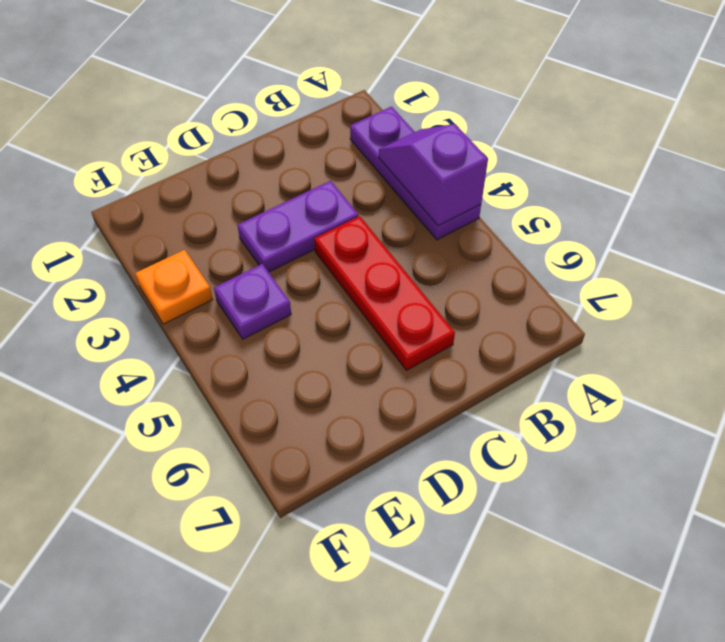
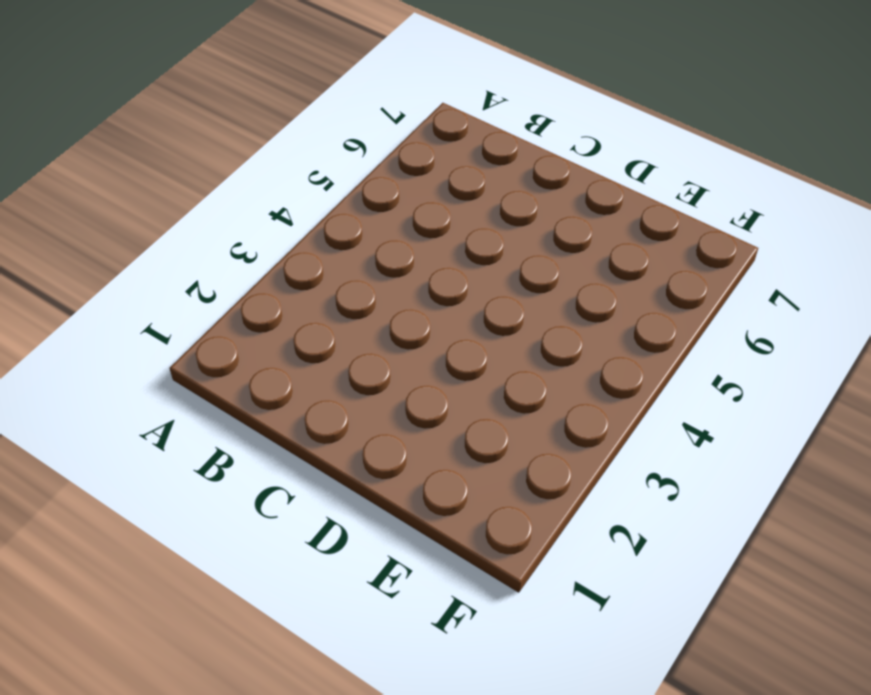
none -> purple plate A2:A4 level 1
none -> purple plate C3:D3 level 1

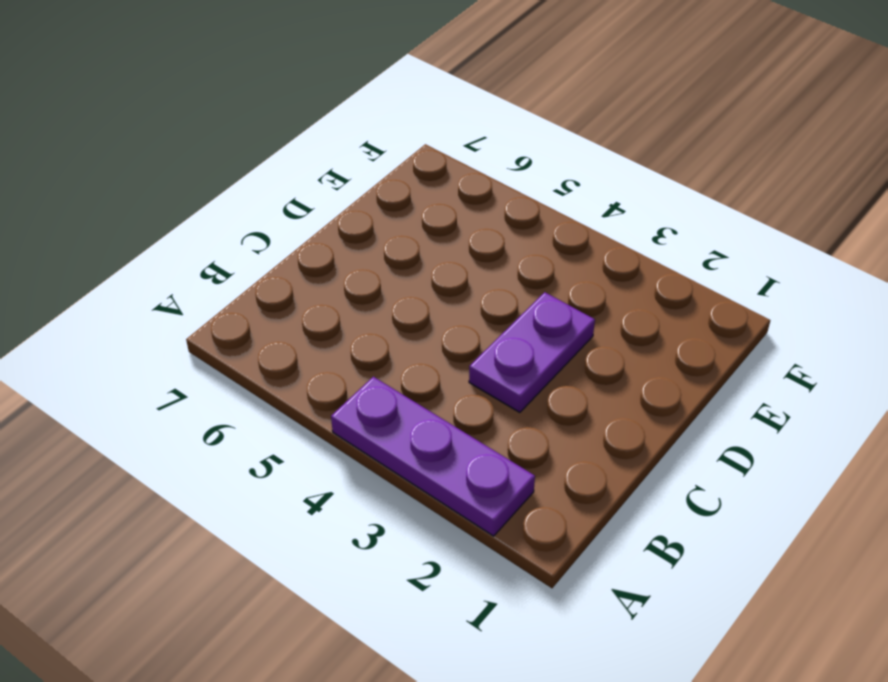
none -> red plate C4:C6 level 1
none -> purple plate E4 level 1

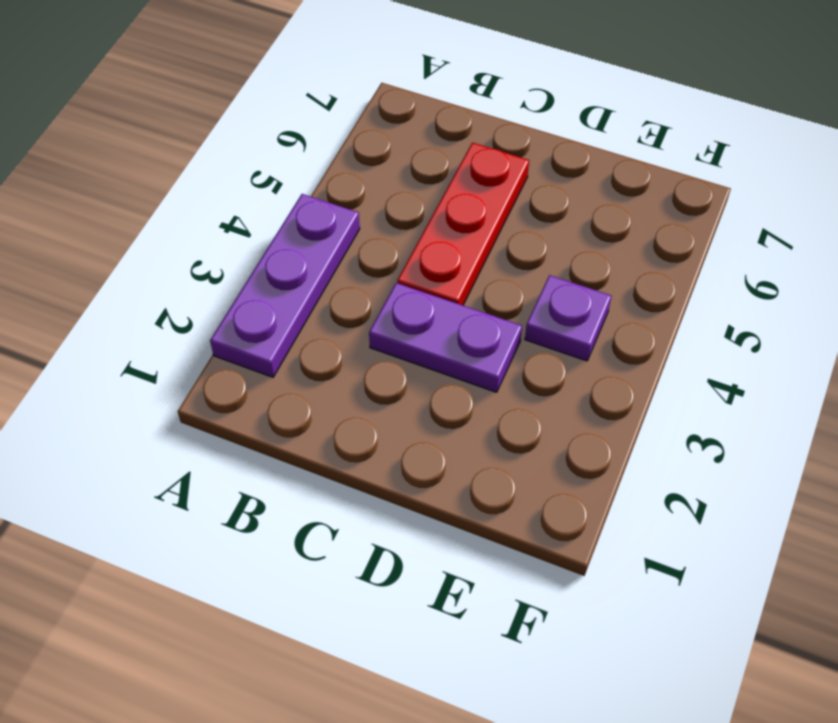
none -> orange plate F3 level 1
none -> purple slope A3:A4 level 2 top 4

